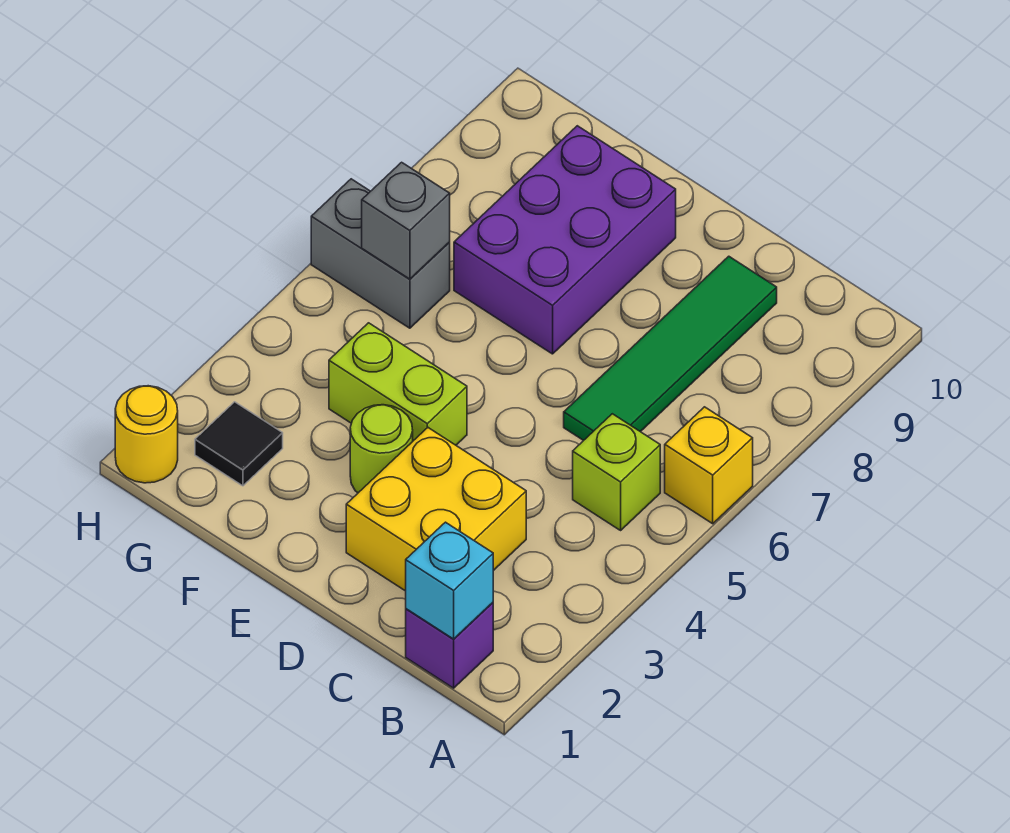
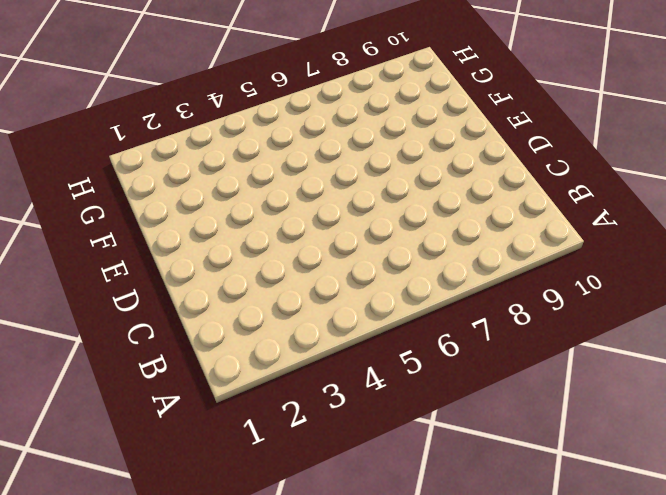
none -> yellow brick A6 level 1
none -> purple brick B1 level 1
none -> lime brick B5 level 1

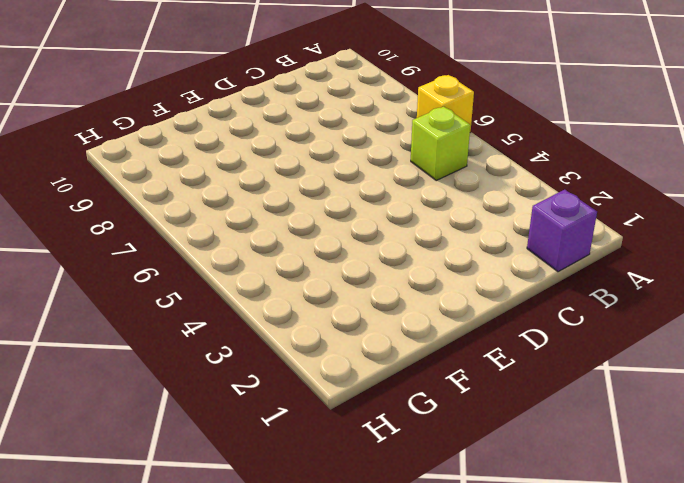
none -> yellow brick C2:D3 level 1
none -> green tile C6:C9 level 1
none -> lime round brick E3 level 1

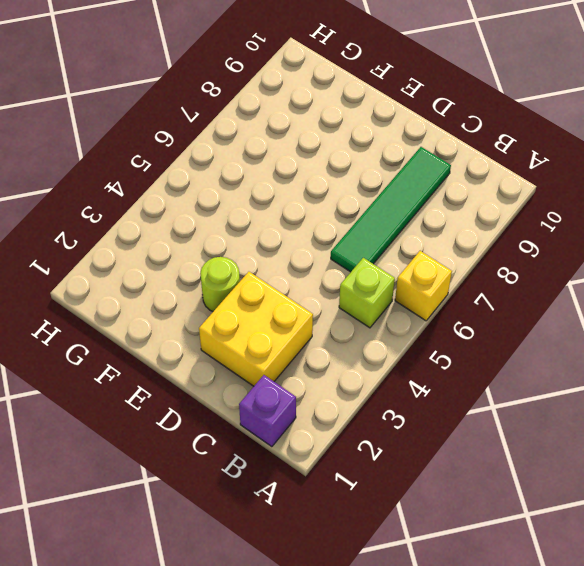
none -> lime brick E4:F4 level 1
none -> purple brick E7:F9 level 1
none -> black tile G2 level 1

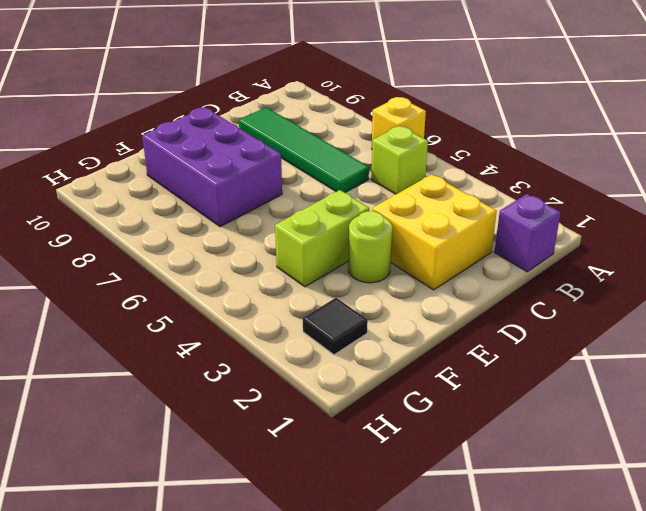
none -> grey brick G6:H6 level 1
none -> yellow round brick H1 level 1
none -> cyan brick B1 level 2

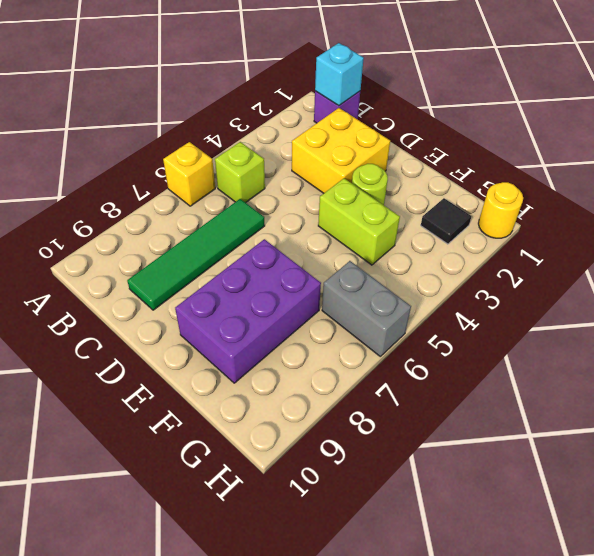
none -> grey brick G6 level 2

